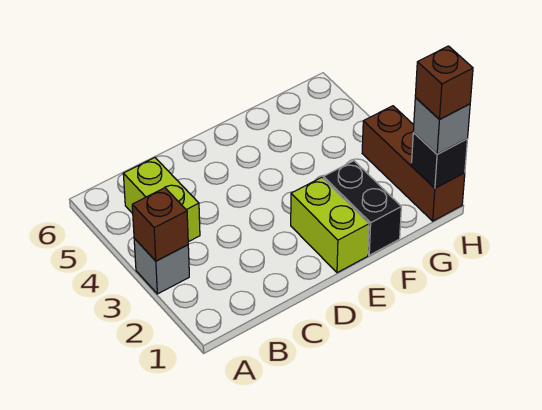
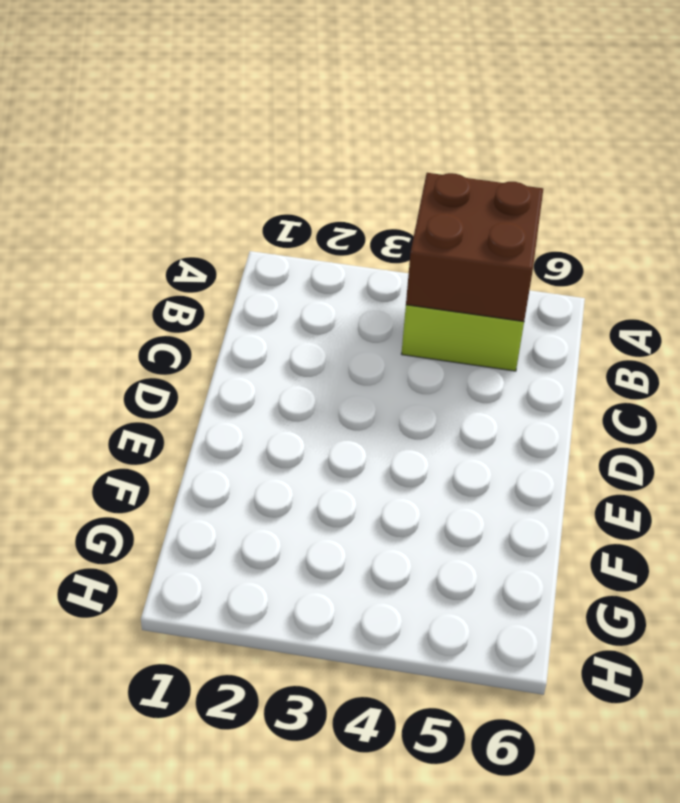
brown brick A4:B5 level 2 -> none
none -> grey brick A3 level 1
none -> lime brick E1:E2 level 1

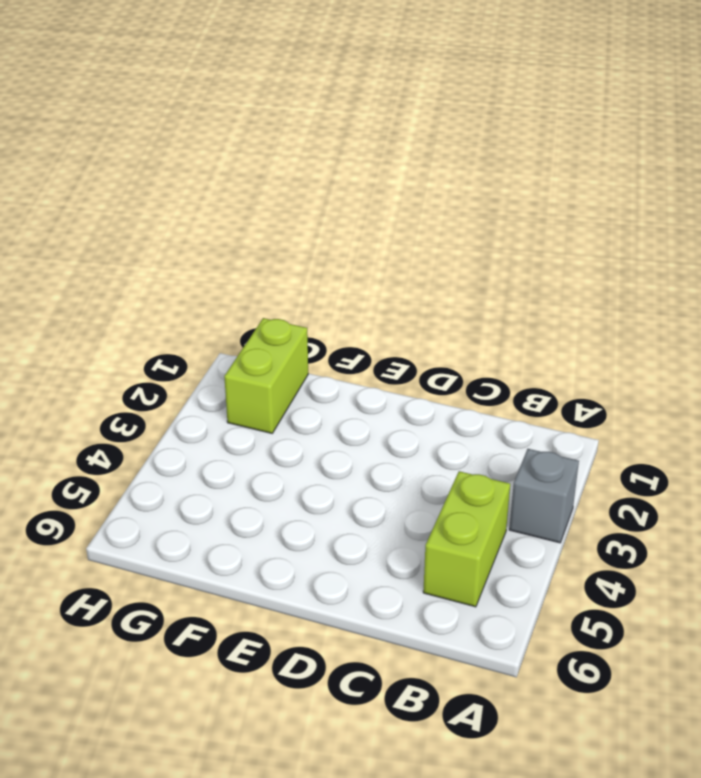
lime brick G1:G2 level 1 -> lime brick E1:E2 level 1
none -> black brick F1:F2 level 1
none -> brown brick H1:H3 level 1

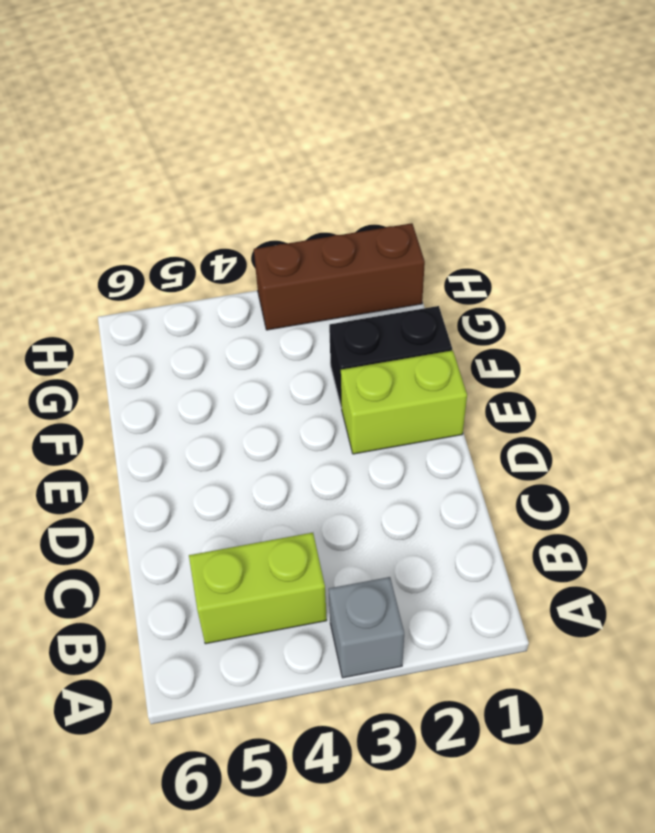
none -> brown brick A3 level 2
none -> black brick H1 level 2

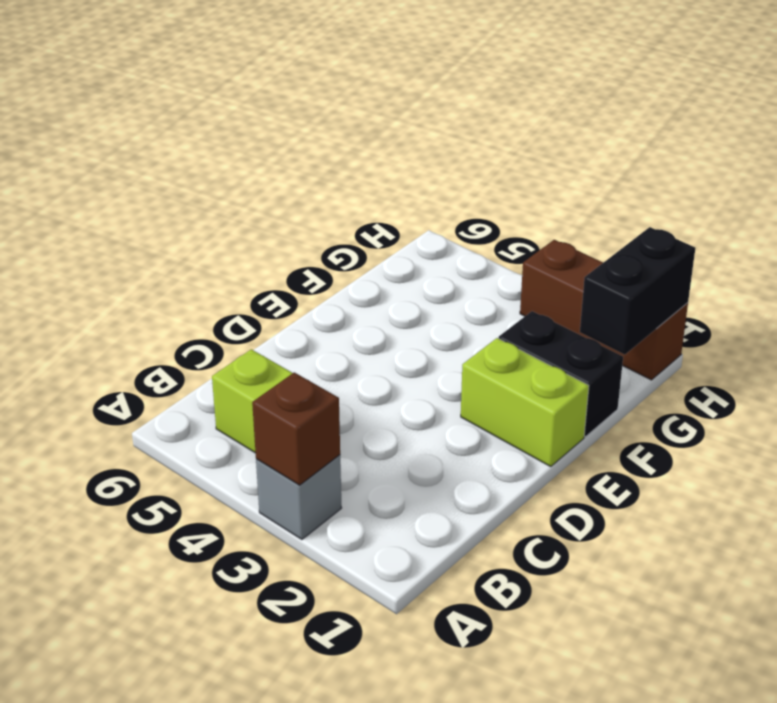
black brick G1:H1 level 2 -> black brick H1 level 2
none -> grey brick H1 level 3
none -> brown brick H1 level 4

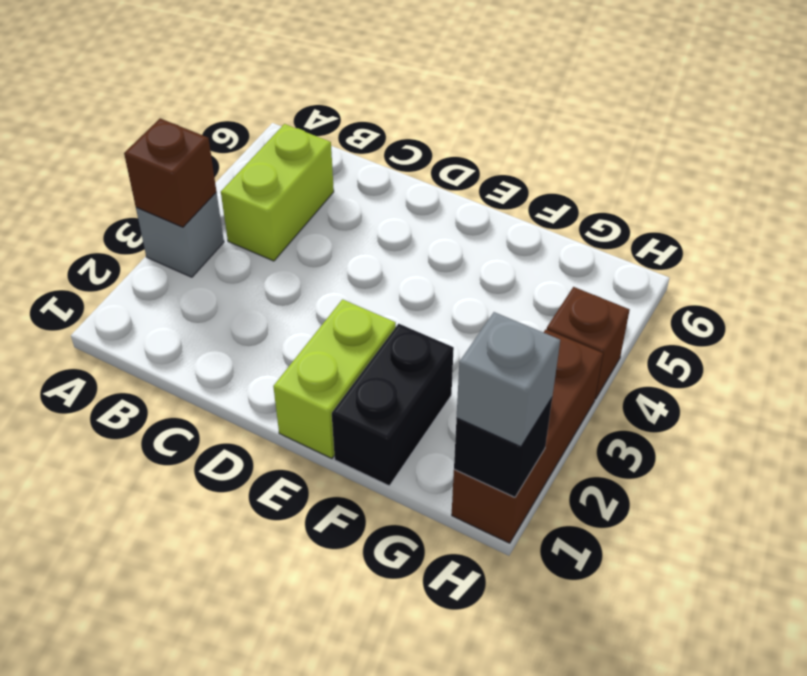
brown brick H4 level 1 -> brown brick H1 level 4

